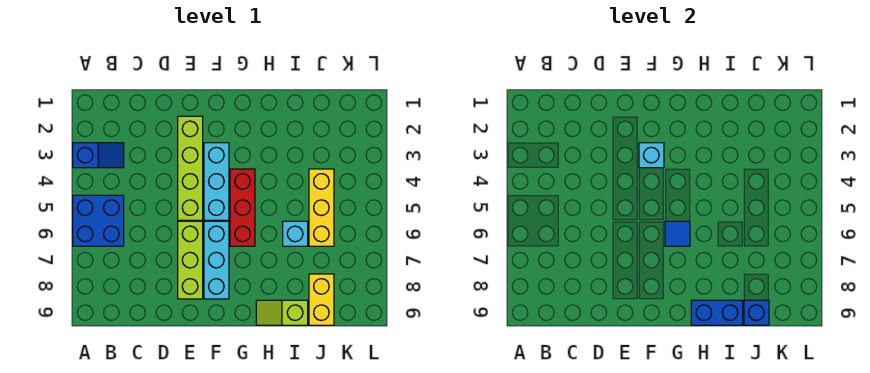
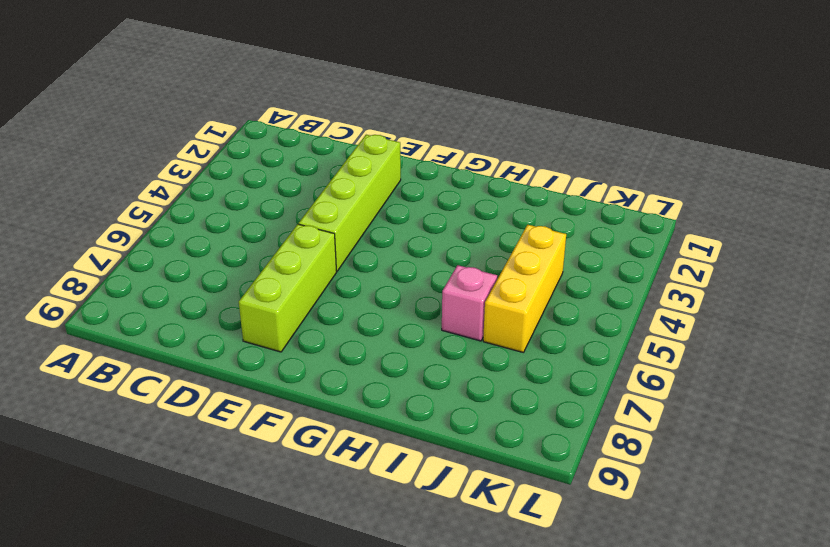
pink brick I6 level 1 -> cyan brick I6 level 1
none -> blue slope A3:B3 level 1 top A
none -> blue brick A5:B6 level 1
none -> cyan brick F3:F5 level 1

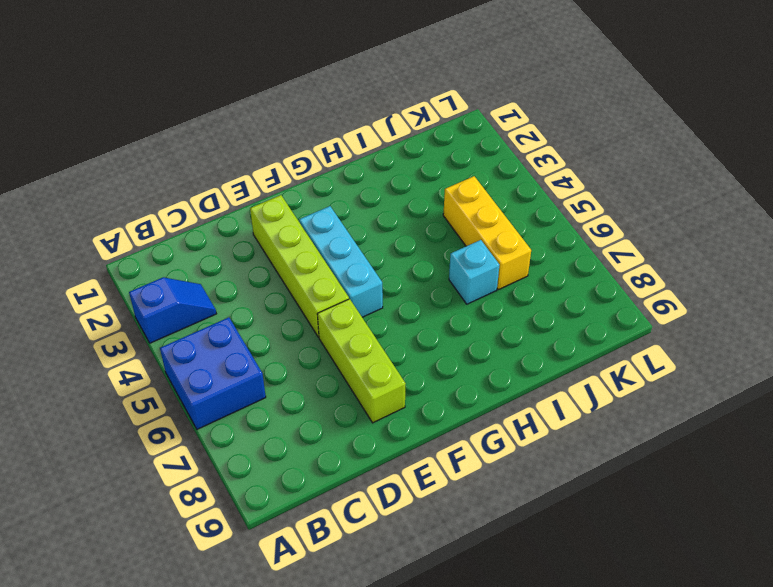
none -> cyan brick F6:F8 level 1
none -> red brick G4:G6 level 1
none -> lime slope H9:I9 level 1 top I

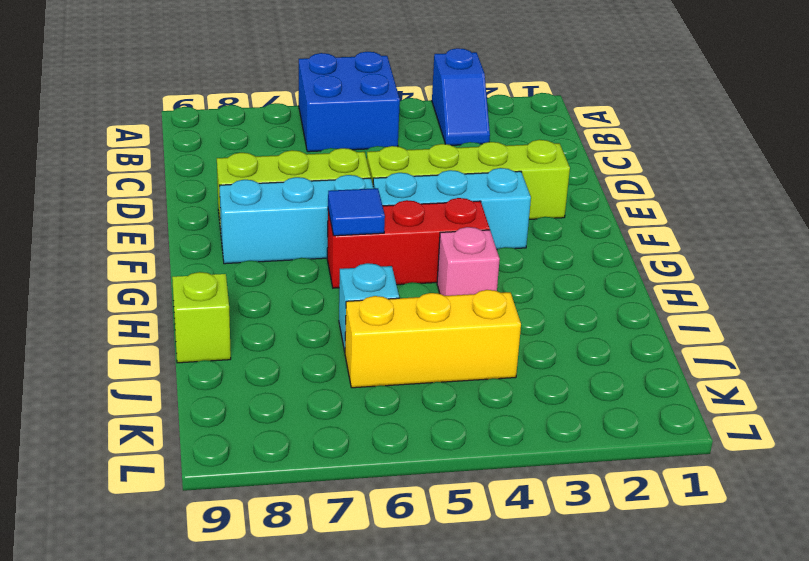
pink brick H4 level 1 -> none
none -> yellow brick J8:J9 level 1
none -> cyan brick F3 level 2
none -> blue brick H9:I9 level 2

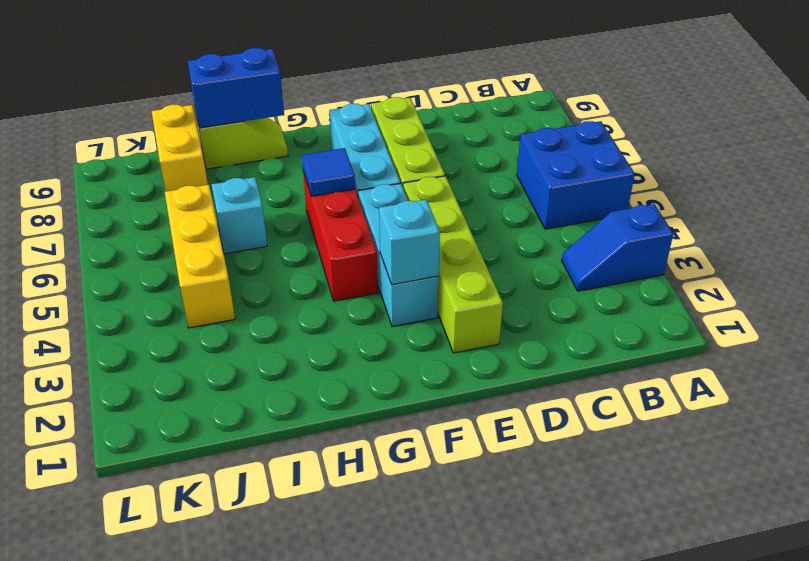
none -> blue brick J9 level 2

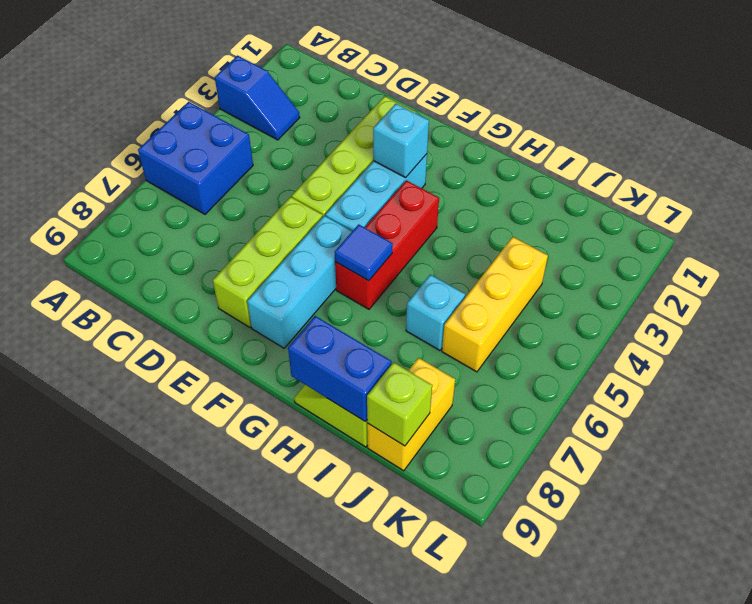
lime brick J9 level 2 -> blue brick J9 level 2

